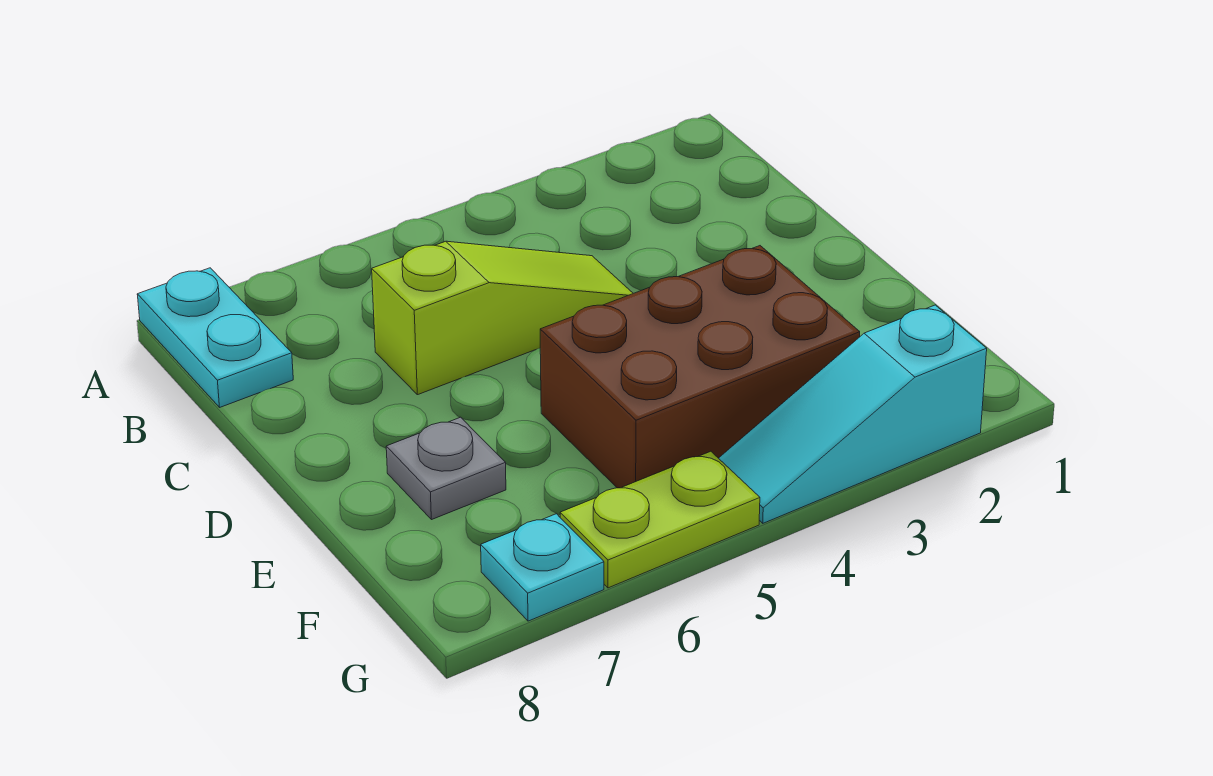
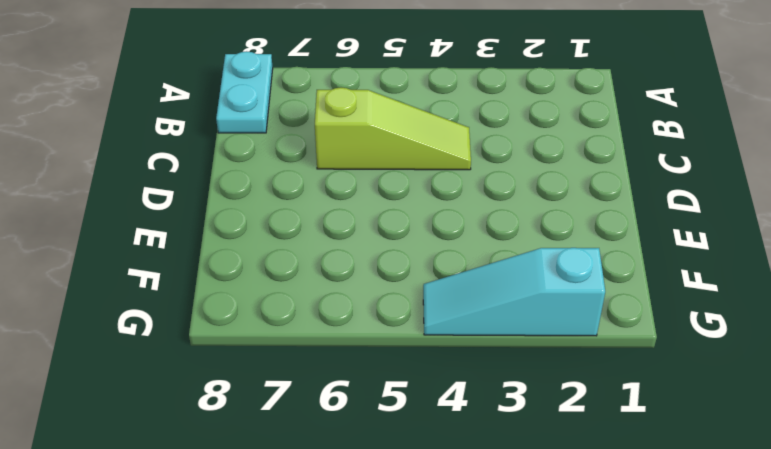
none -> brown brick E3:F5 level 1
none -> grey plate E7 level 1

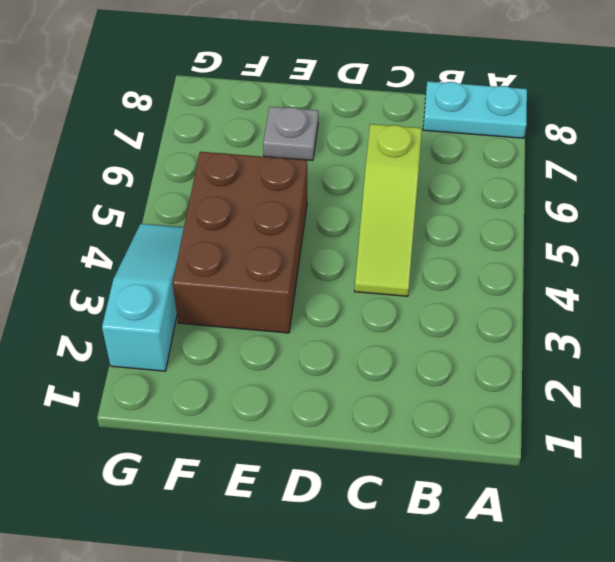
none -> lime plate G5:G6 level 1
none -> cyan plate G7 level 1

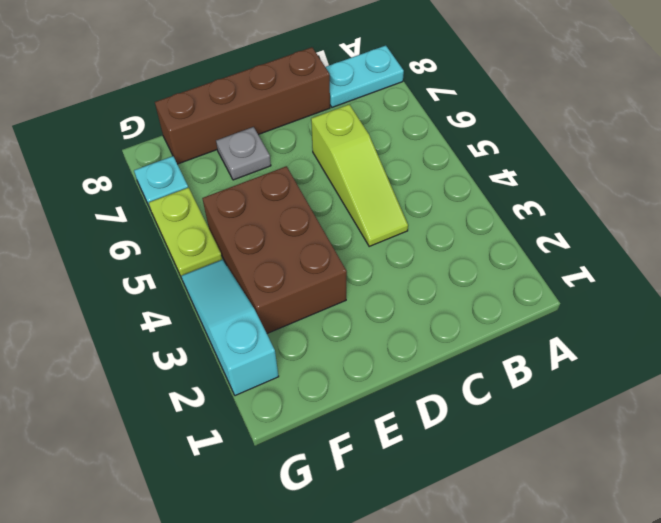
brown brick C8:F8 level 1 -> none

